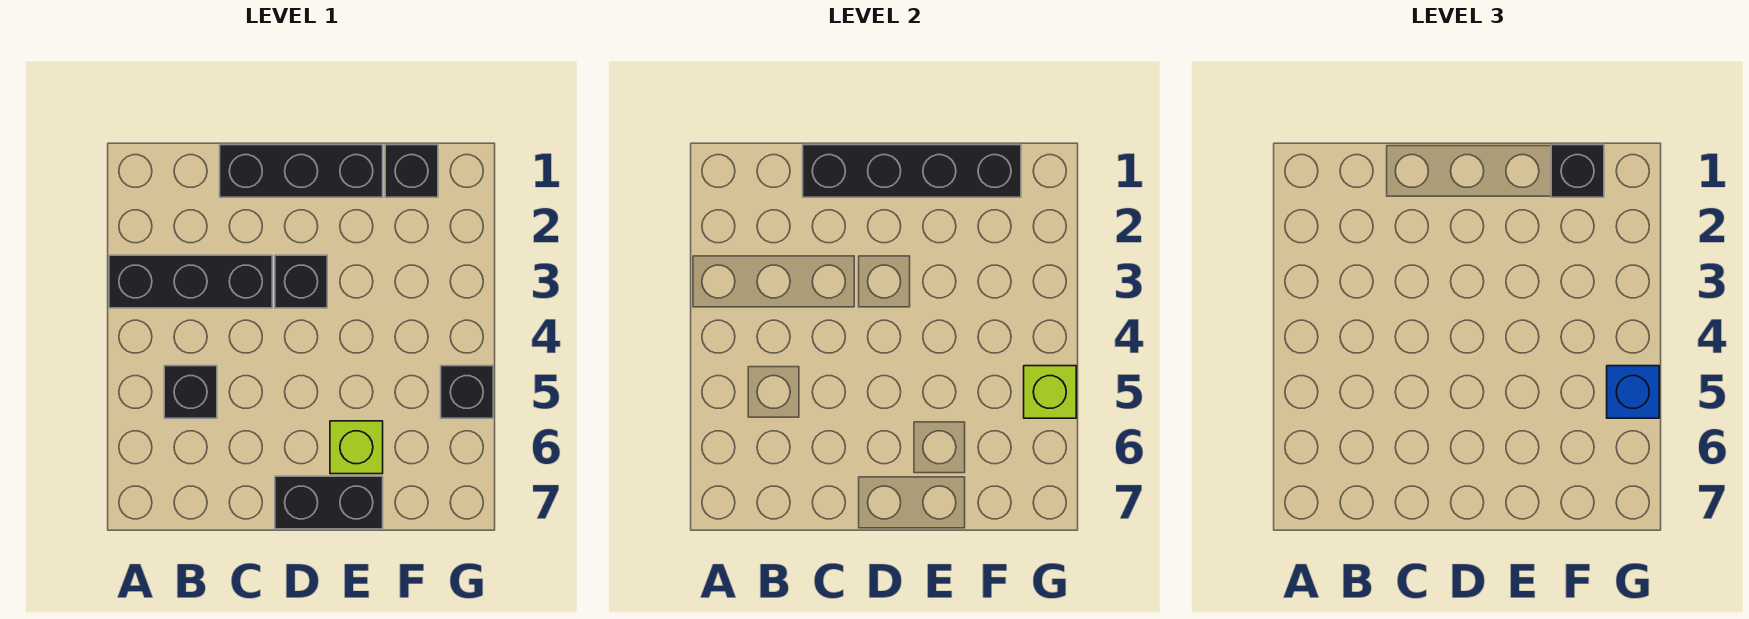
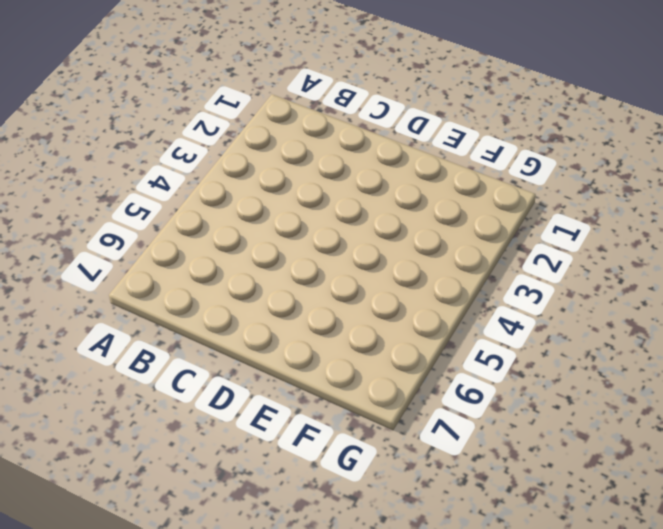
none -> black brick A3:C3 level 1
none -> black brick B5 level 1
none -> black brick C1:E1 level 1

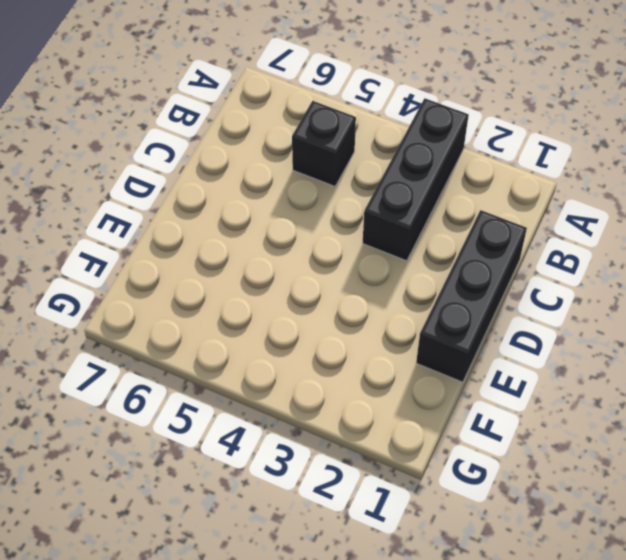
none -> black brick D3 level 1
none -> black brick D7:E7 level 1
none -> lime brick E6 level 1

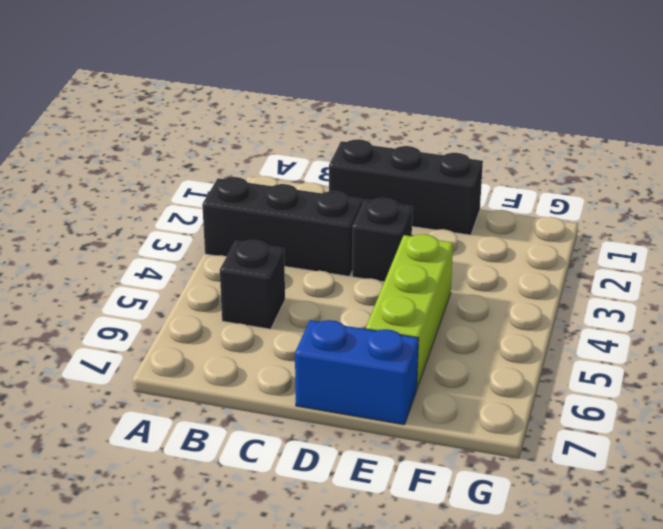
blue brick D7:E7 level 1 -> black brick D7:E7 level 1
lime brick E4:E6 level 1 -> lime brick E6 level 1
none -> black brick F1 level 1
none -> black brick G5 level 1
none -> black brick C1:F1 level 2

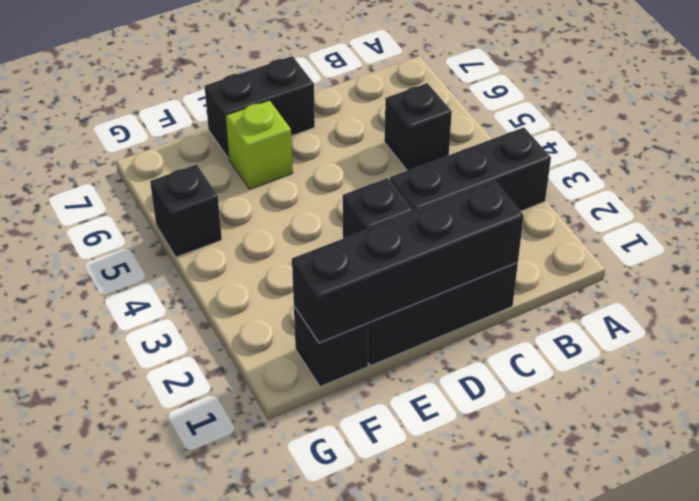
none -> lime brick G5 level 2
none -> black brick F1 level 3
none -> blue brick G5 level 3

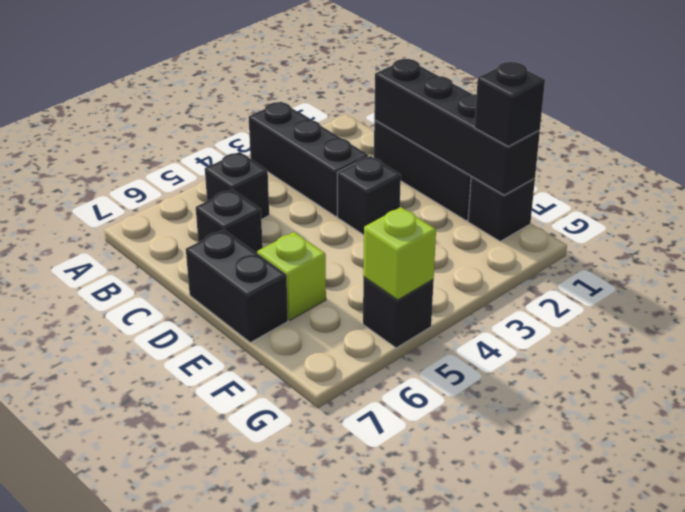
black brick C6 level 1 -> none
none -> blue brick G5 level 3

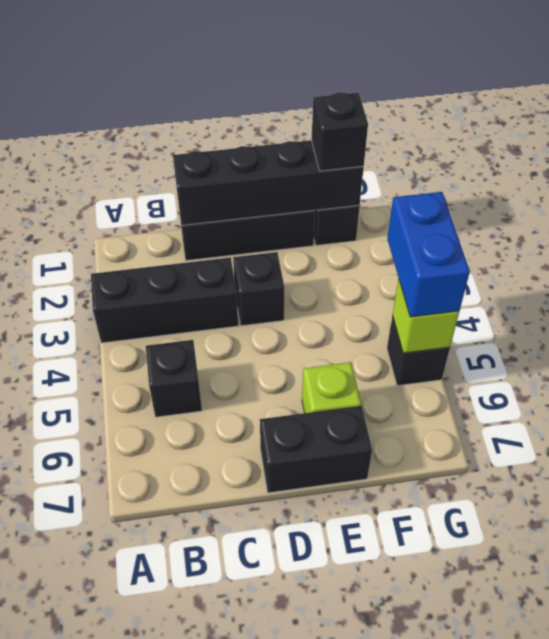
blue brick G4:G5 level 3 -> blue brick G5 level 3

